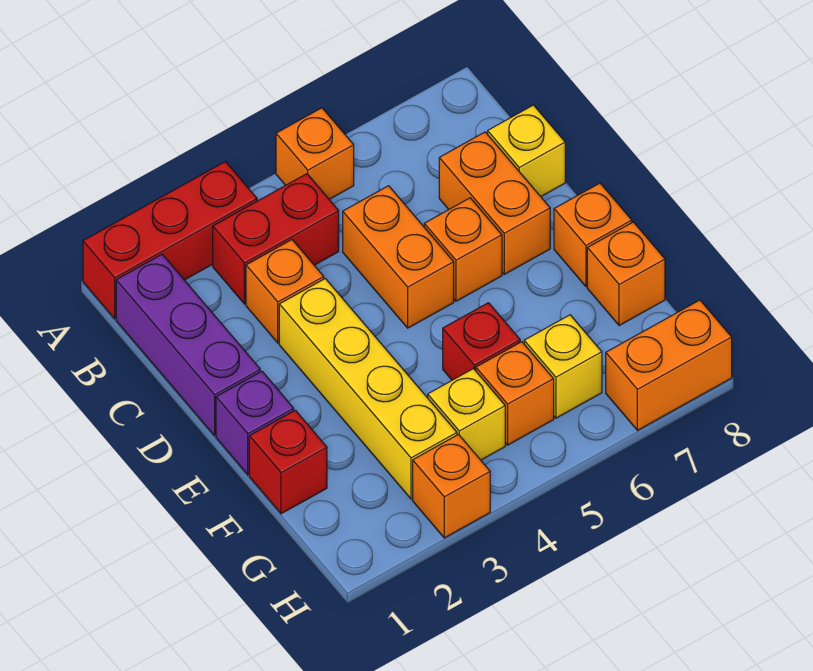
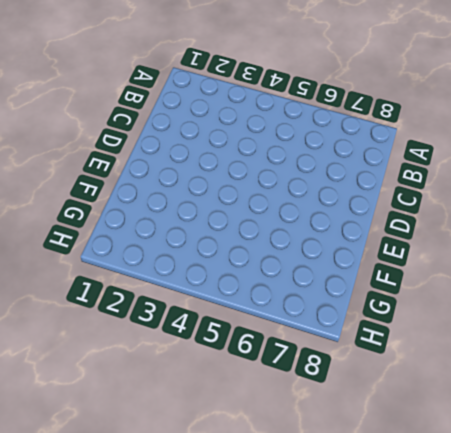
none -> red brick A1:A3 level 1
none -> orange brick A5 level 1
none -> purple brick B1:D1 level 1

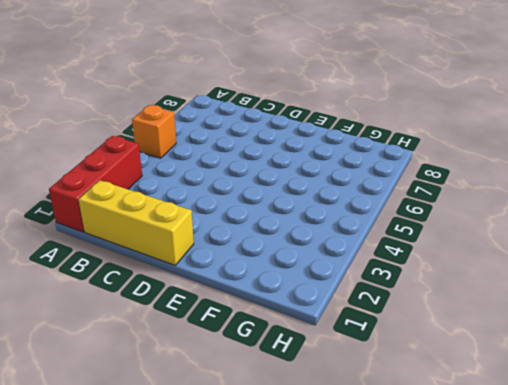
yellow brick B1:D1 level 1 -> purple brick B1:D1 level 1
none -> red brick B3:B4 level 1
none -> orange brick C3 level 1
none -> orange brick C5:D5 level 1

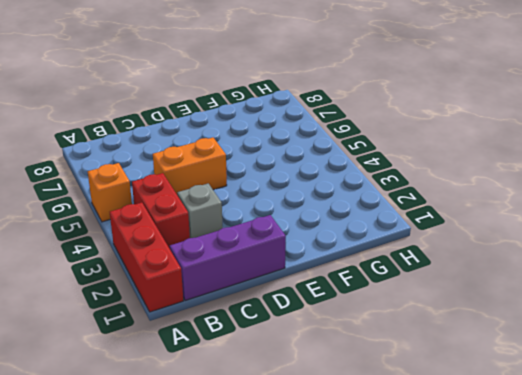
grey brick C3 level 1 -> orange brick C3 level 1
none -> orange brick C7:D7 level 1
none -> yellow brick C8 level 1
none -> yellow brick D3:G3 level 1

